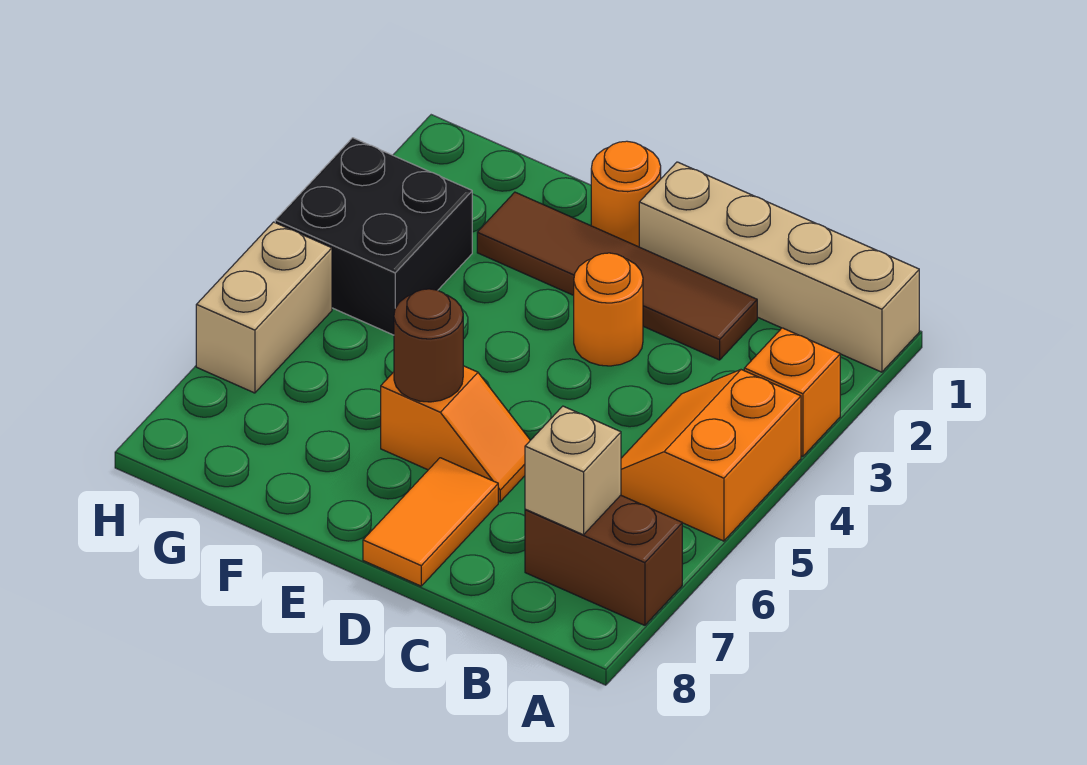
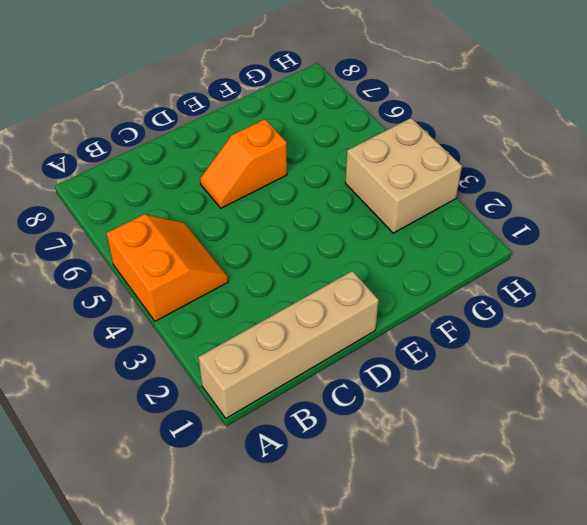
tan brick G3:H4 level 1 -> black brick G3:H4 level 1
none -> orange brick A3 level 1
none -> brown brick A7:B7 level 1
none -> brown tile C2:F2 level 1

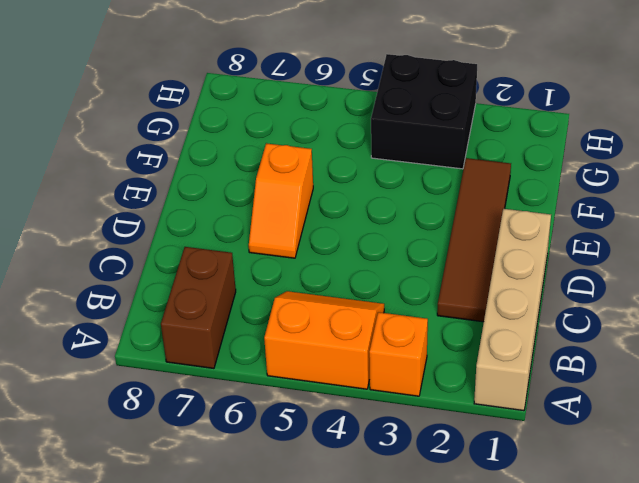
none -> orange round brick D3 level 1
none -> orange tile D7:D8 level 1
none -> orange round brick E1 level 1

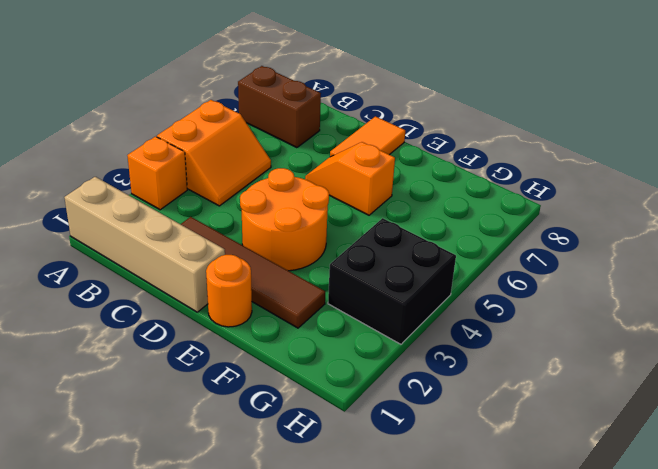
orange round brick D3:E4 level 1 -> orange round brick D3 level 1
none -> tan brick H5:H6 level 1
none -> tan brick B7 level 2
none -> brown round brick E6 level 2

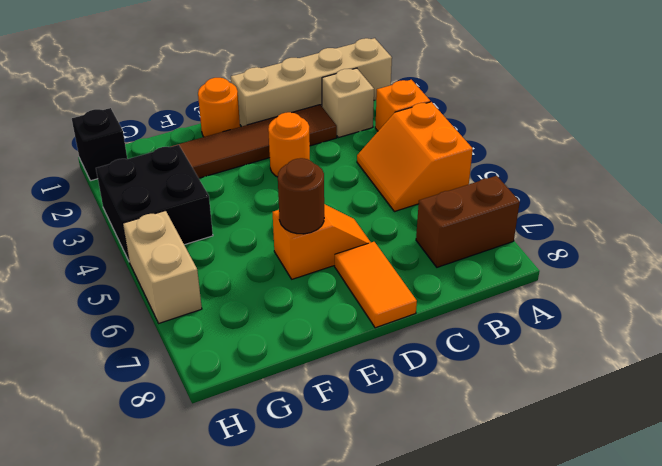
tan brick B2 level 1 -> tan brick B7 level 2
black brick H1 level 1 -> none

